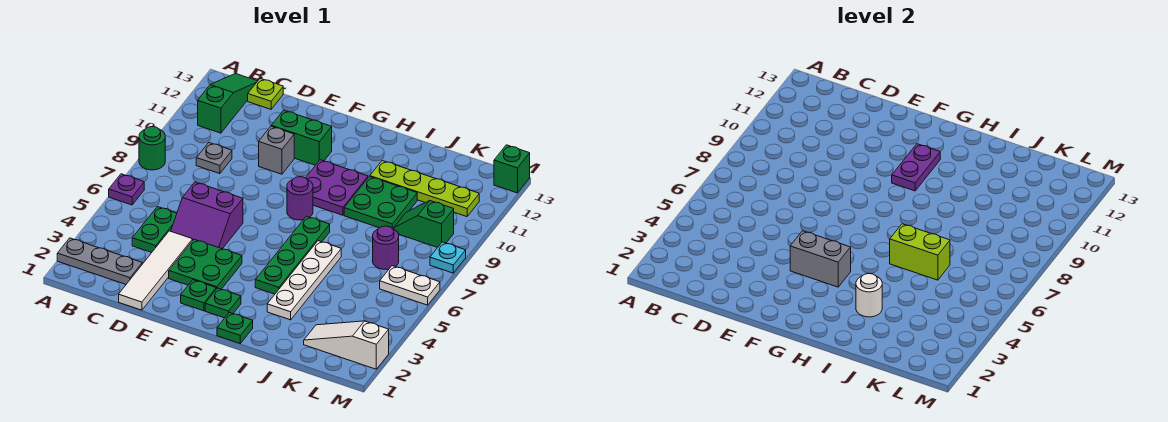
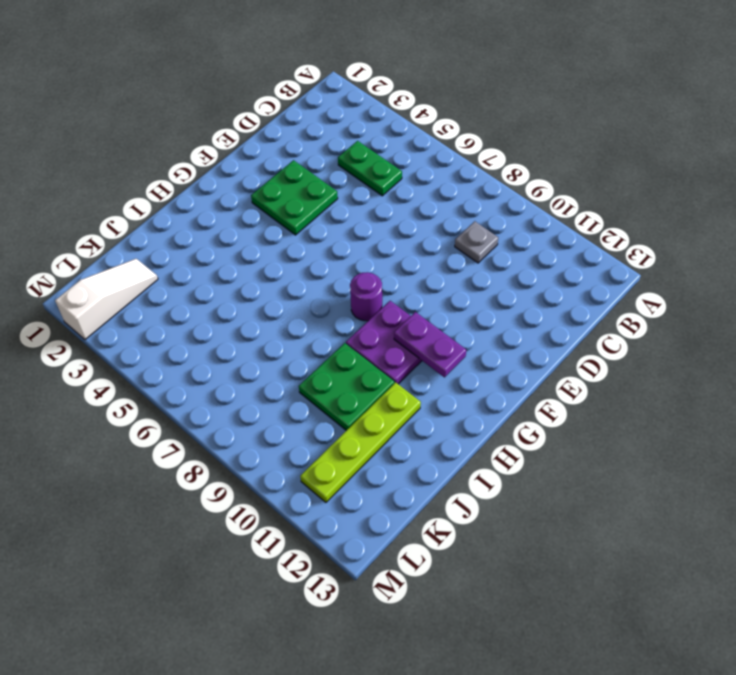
none -> grey plate A2:C2 level 1
none -> purple plate A6 level 1
none -> green round brick A8 level 1
none -> green slope B11:B13 level 1 top 11

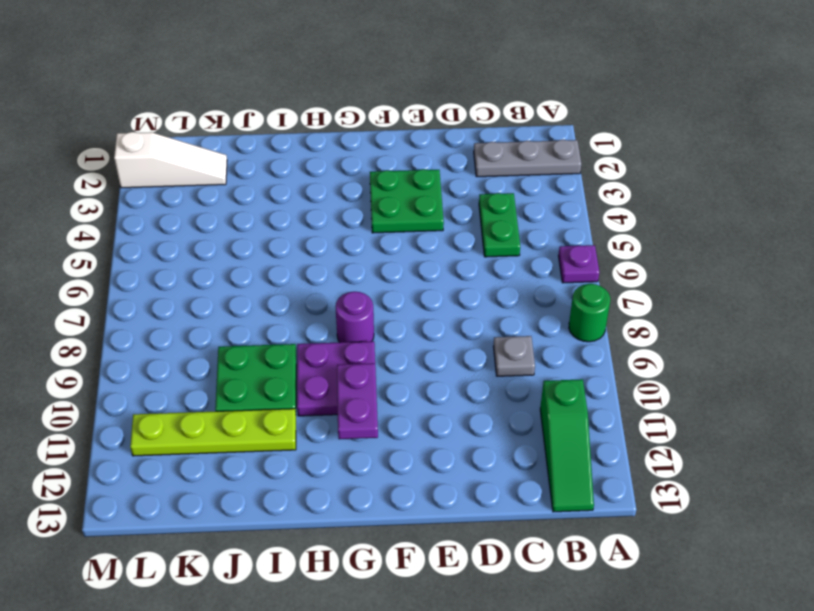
none -> lime plate C13 level 1
none -> white tile D1:D4 level 1
none -> purple slope D5:E6 level 1 top 6
none -> grey brick E10 level 1

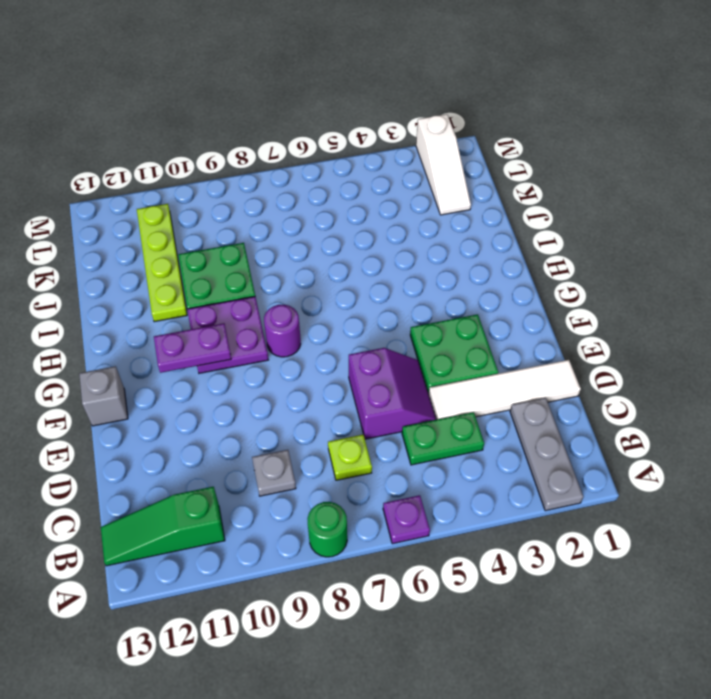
lime plate C7 level 1 -> lime plate C13 level 1
grey brick F13 level 1 -> grey brick E10 level 1
none -> green brick E11:F11 level 1
none -> green plate F2 level 1
none -> green plate G2 level 1
none -> green plate H1 level 1

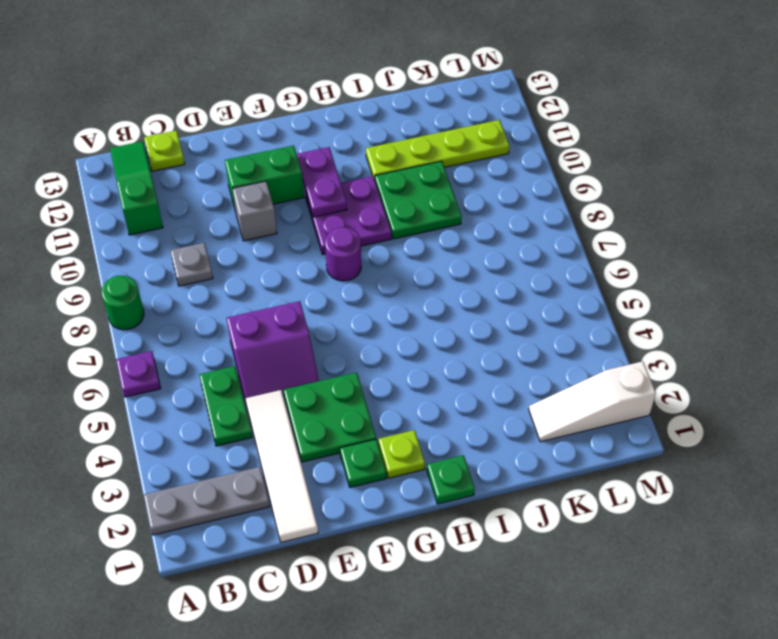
lime plate G2 level 1 -> green plate G2 level 1
none -> green plate H4:H7 level 1
none -> white plate I3:I6 level 1
none -> purple round brick K7 level 1
none -> green slope K9:L9 level 1 top L

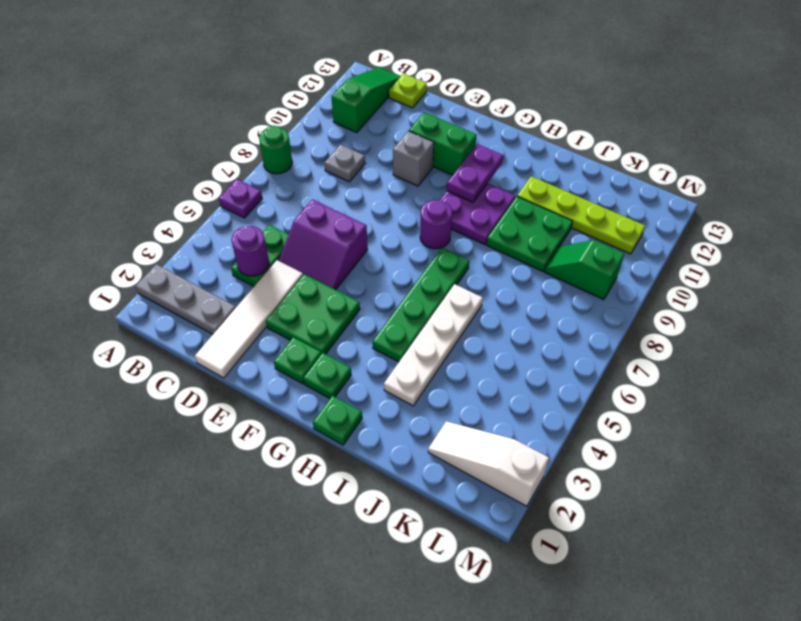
purple round brick C4 level 2 -> purple round brick K7 level 1
none -> white plate L6:M6 level 1
none -> cyan plate M8 level 1
none -> green brick M13 level 1
none -> grey brick F4:G4 level 2

